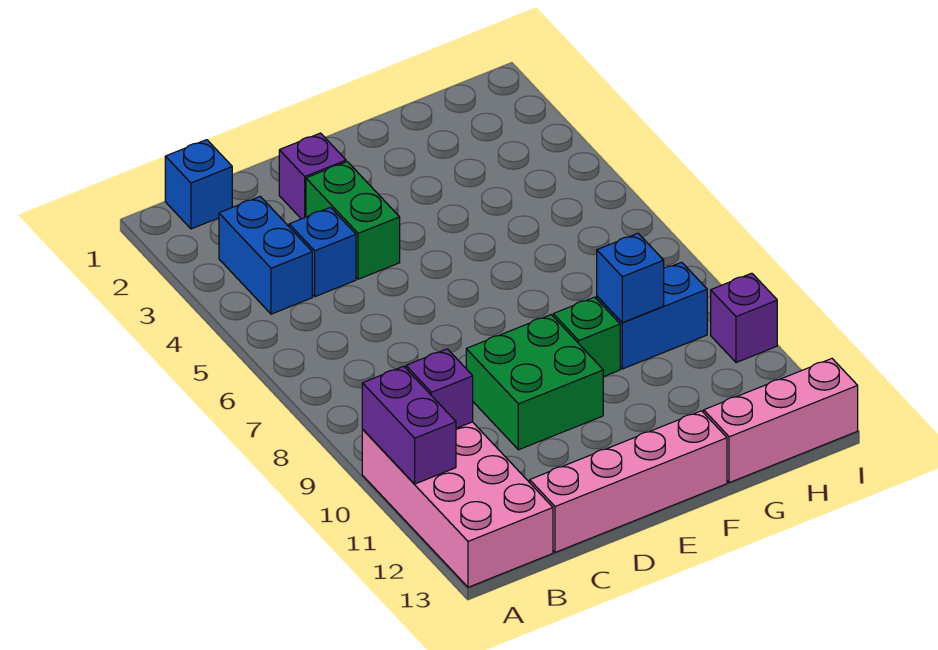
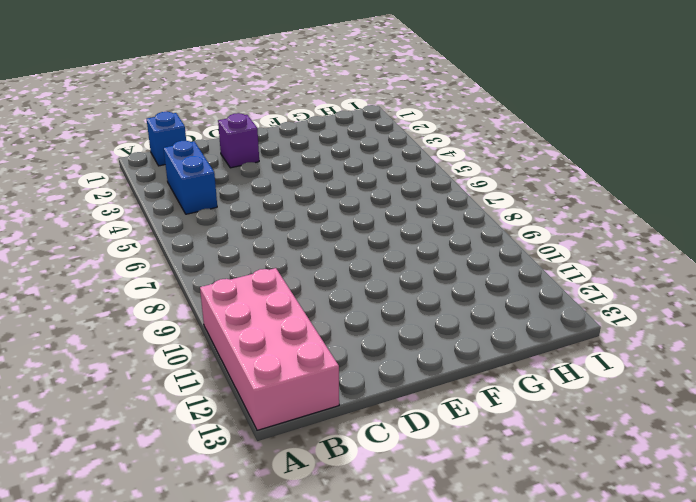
none -> blue brick C4 level 1
none -> pink brick C13:F13 level 1
none -> green brick D3:D4 level 1

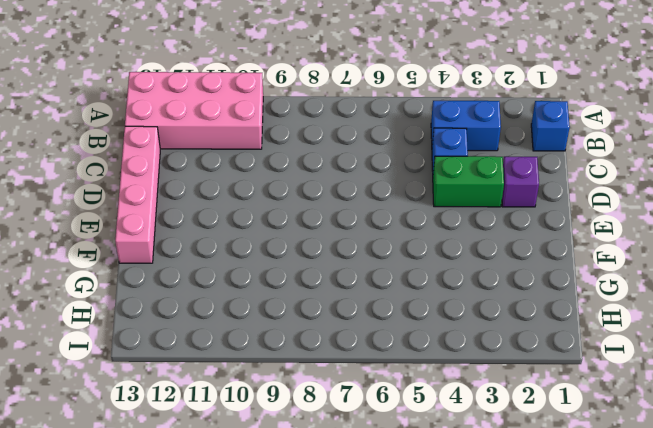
none -> green brick D9:E10 level 1
none -> green brick F9 level 1
none -> blue brick G9:H9 level 1

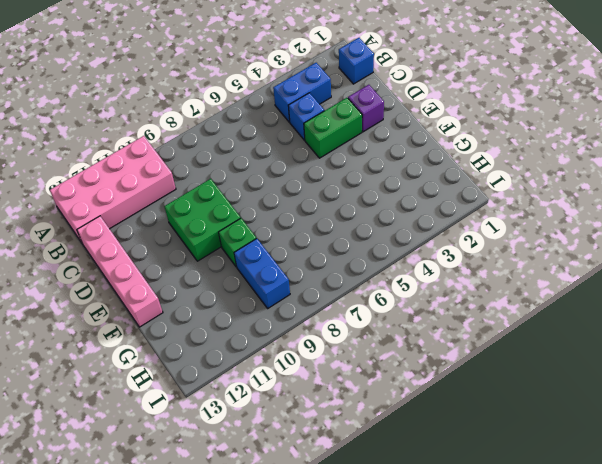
none -> pink brick G13:I13 level 1
none -> purple brick I10 level 1
none -> purple brick A10:A11 level 2

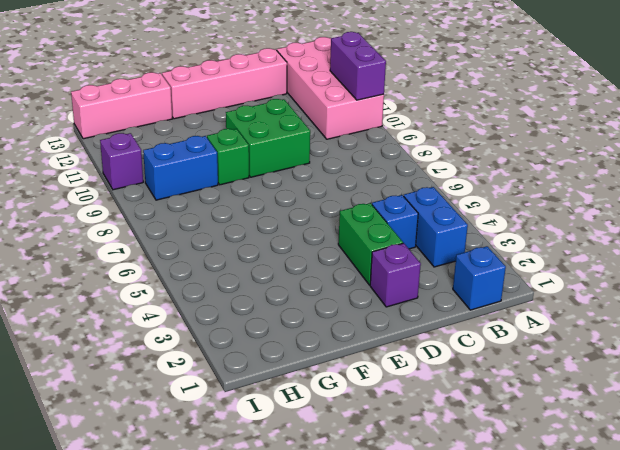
none -> purple brick B10 level 2
none -> blue brick G9 level 2

